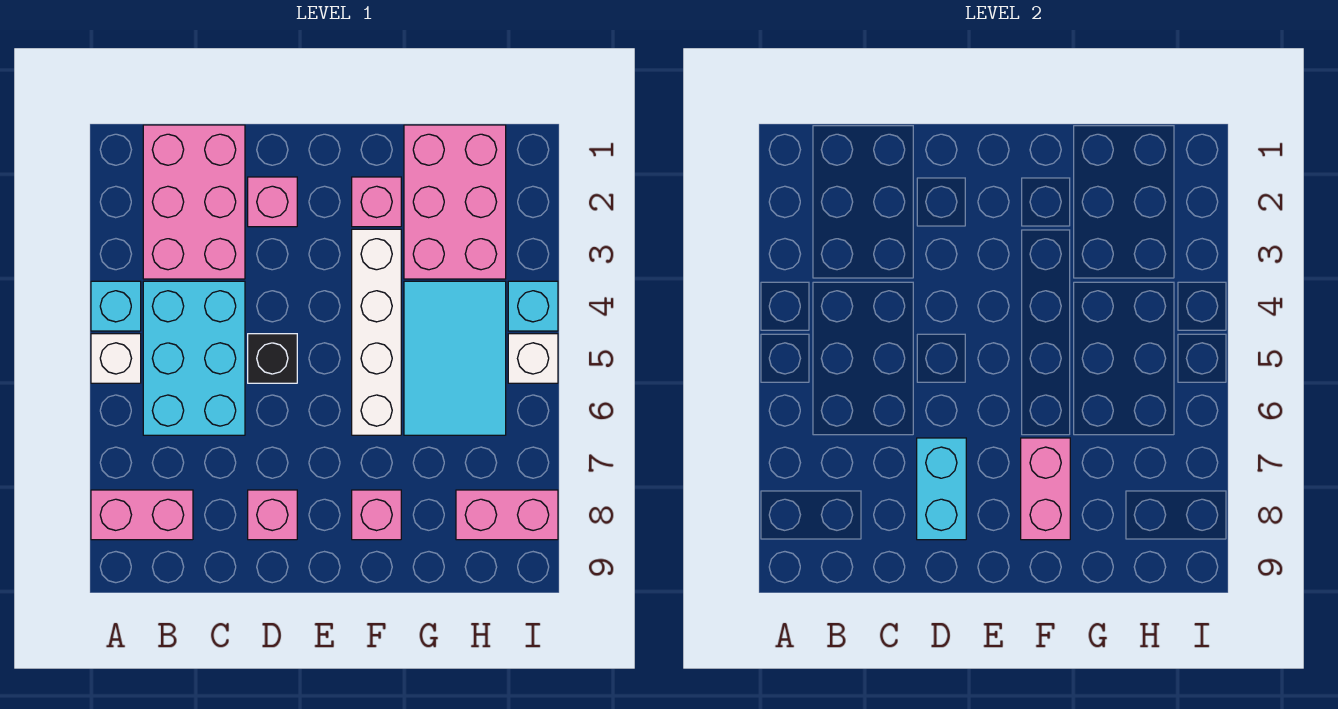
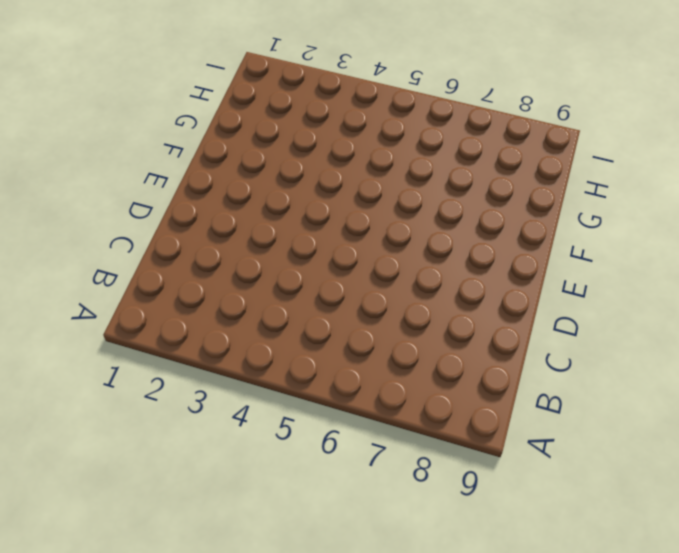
none -> cyan brick A4 level 1
none -> white brick A5 level 1
none -> pink brick A8:B8 level 1

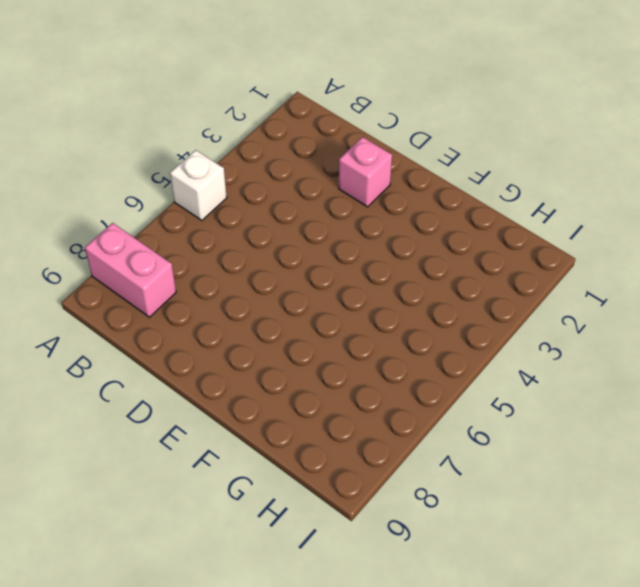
none -> cyan brick A4 level 1
none -> pink brick B1:C3 level 1
none -> cyan brick B4:C6 level 1

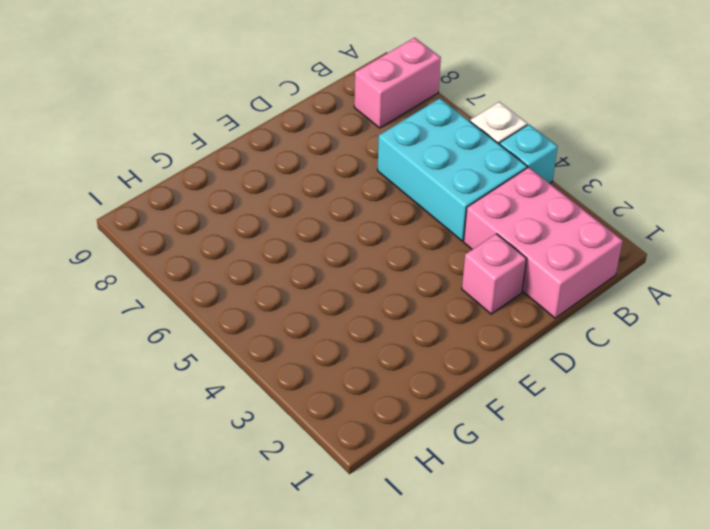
none -> black brick D5 level 1
none -> pink brick D8 level 1
none -> pink brick F2 level 1

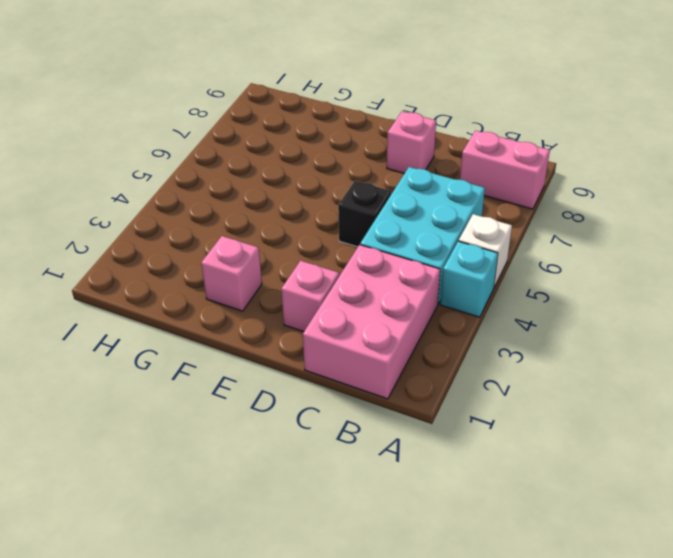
none -> white brick F3:F6 level 1
none -> pink brick F8 level 1
none -> pink brick G1:H3 level 1

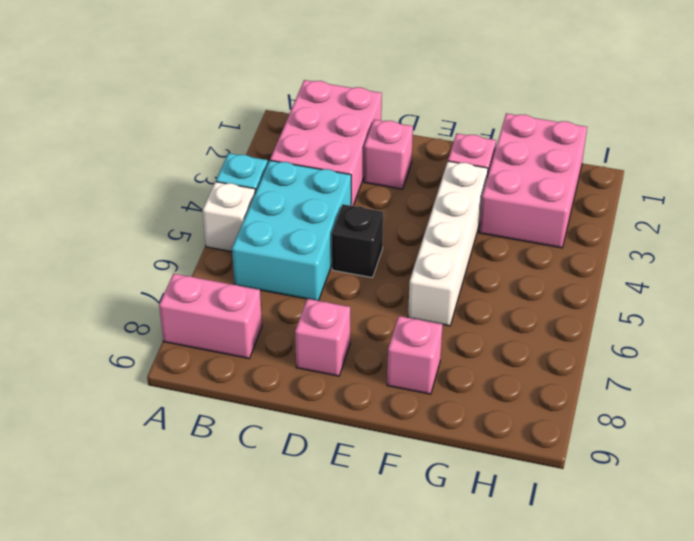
none -> cyan tile G4:H6 level 1
none -> pink brick H8:I8 level 1
none -> cyan brick I4 level 1

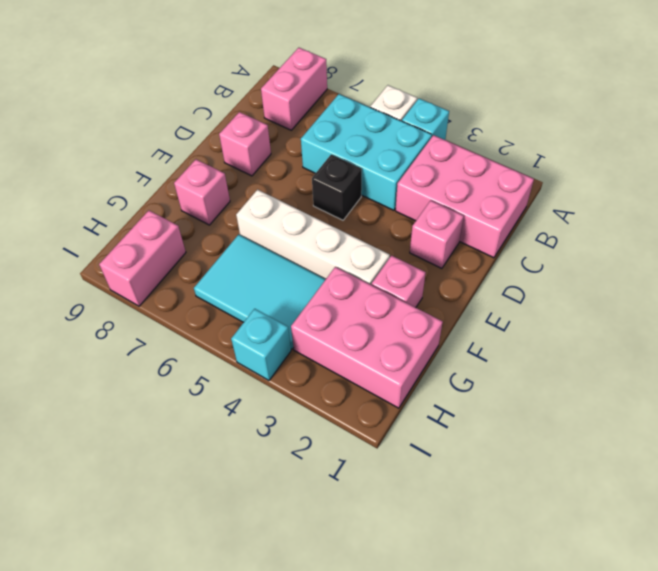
none -> white brick I5 level 1
none -> cyan brick D7:D8 level 2
none -> pink brick F7:F8 level 2

